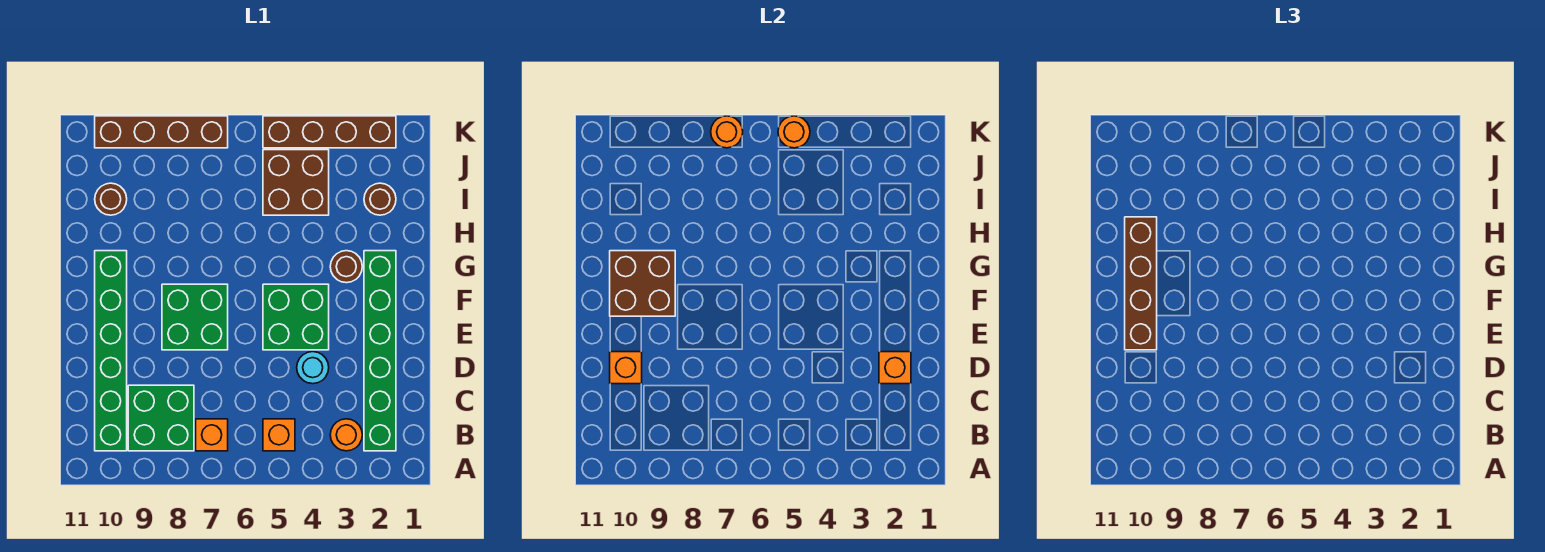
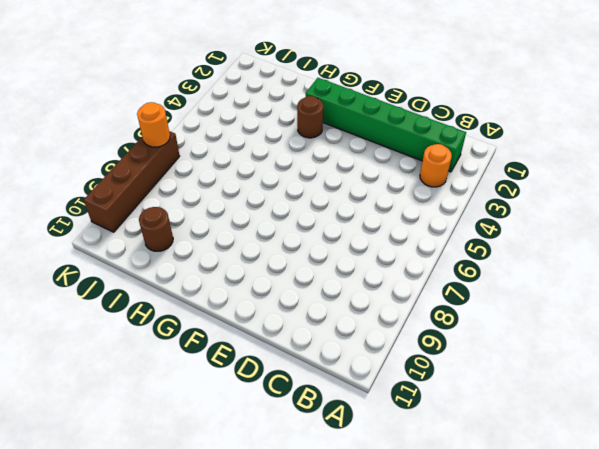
none -> orange brick B5 level 1
none -> orange brick B7 level 1
none -> green brick B8:C9 level 1

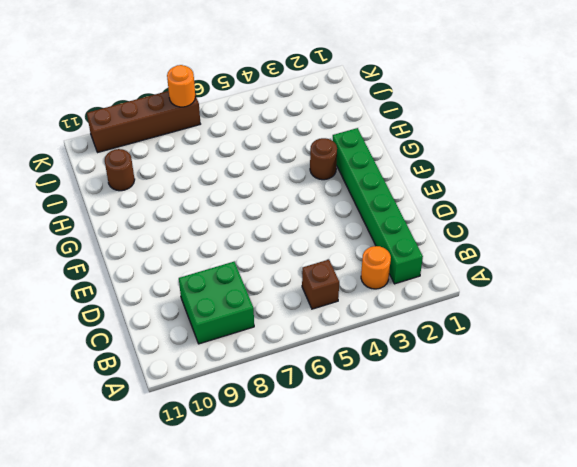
brown brick B5 level 1 -> orange brick B5 level 1
none -> orange brick B7 level 1
none -> green brick B10:G10 level 1
none -> cyan round brick D4 level 1

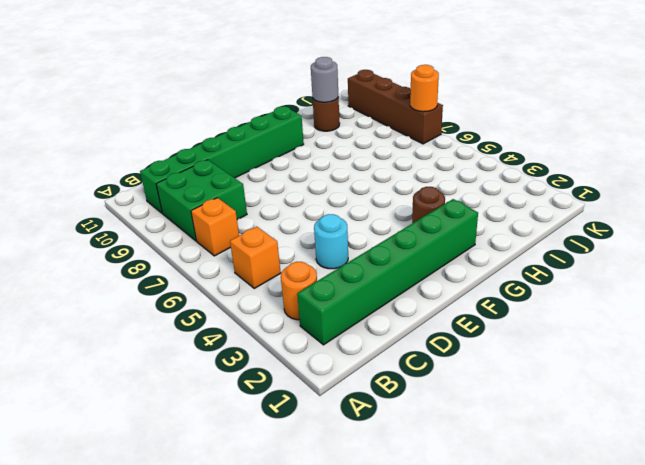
grey round brick I10 level 2 -> none
none -> green brick E4:F5 level 1
none -> green brick E7:F8 level 1
none -> brown round brick I2 level 1

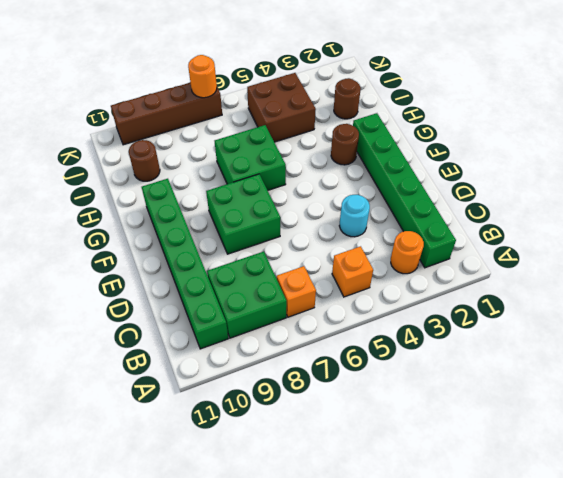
green brick G6:H7 level 1 -> green brick E4:F5 level 1
none -> brown brick K2:K5 level 1
none -> orange brick D2 level 2
none -> orange brick D10 level 2

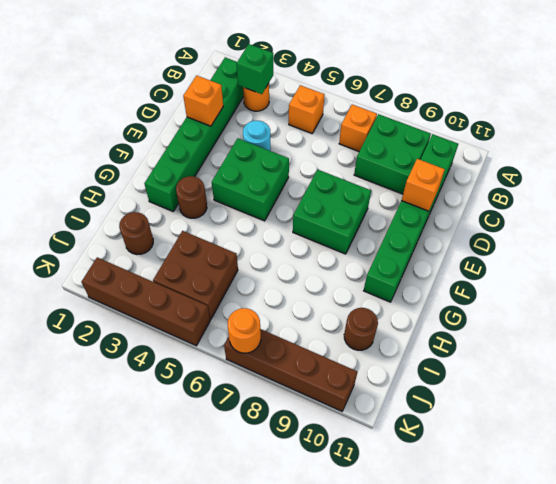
green brick B3 level 2 -> none
none -> brown brick F9:G10 level 2
none -> orange round brick K5 level 2
none -> brown brick E10:H10 level 3

